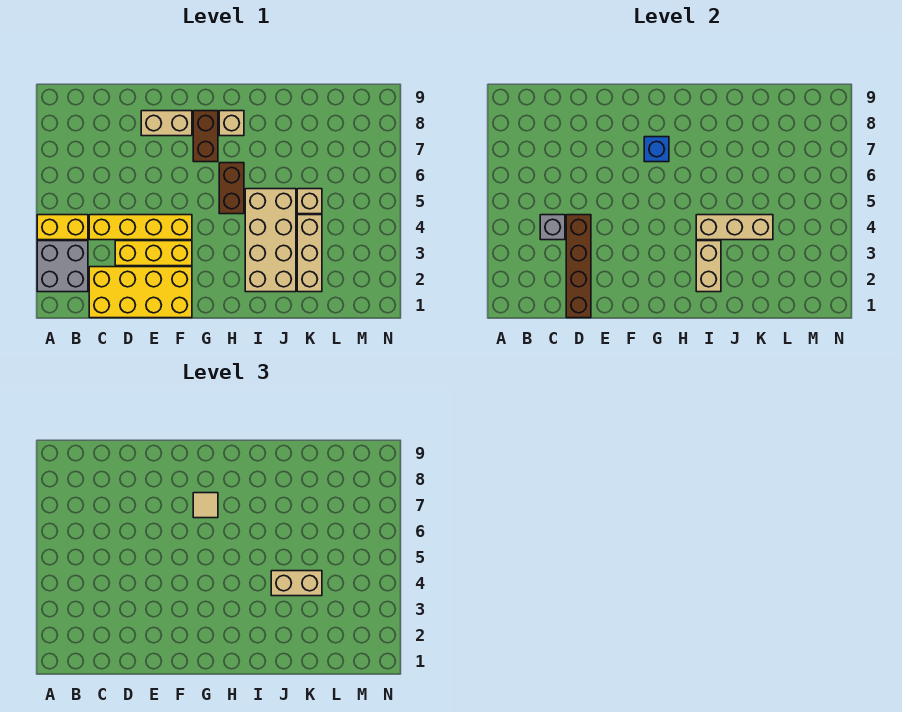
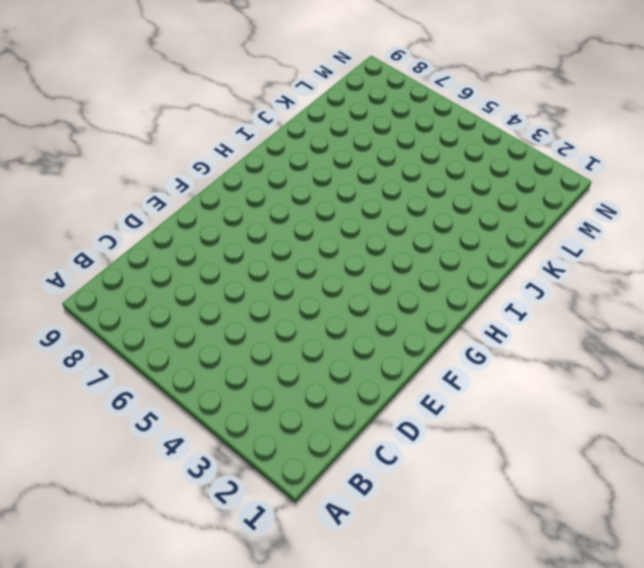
none -> grey brick A2:B3 level 1
none -> yellow brick A4:B4 level 1
none -> yellow brick C1:F2 level 1

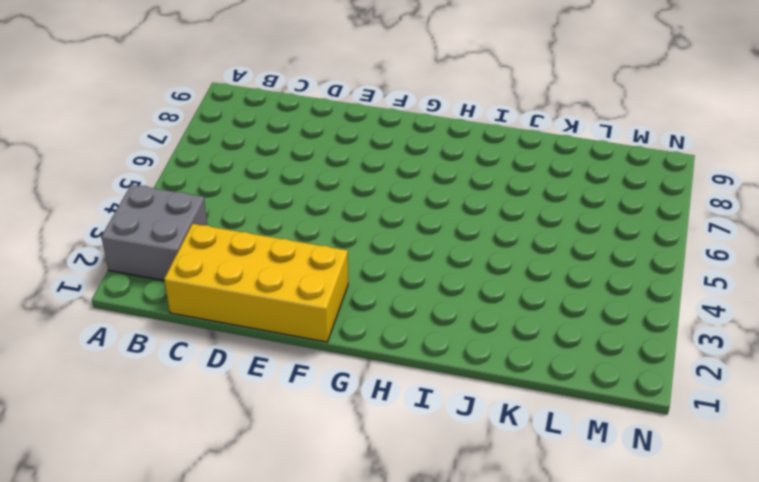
none -> yellow brick A4:B4 level 1
none -> yellow brick C4:F4 level 1
none -> yellow brick D3:F3 level 1

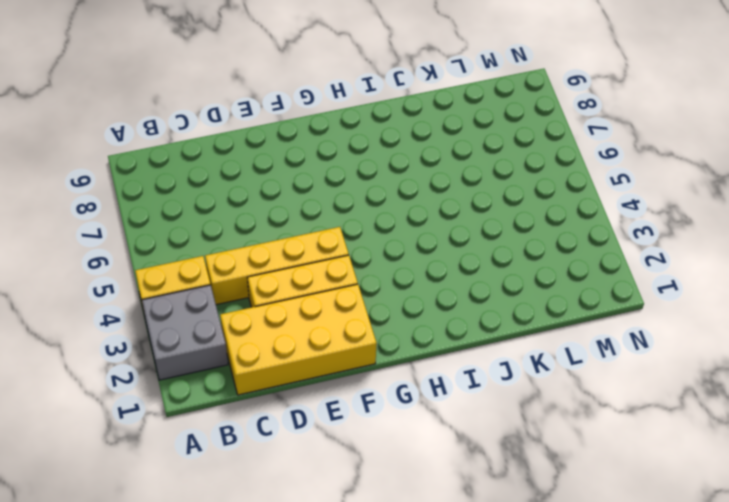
none -> tan brick E8:F8 level 1
none -> brown brick G7:G8 level 1
none -> brown brick H5:H6 level 1

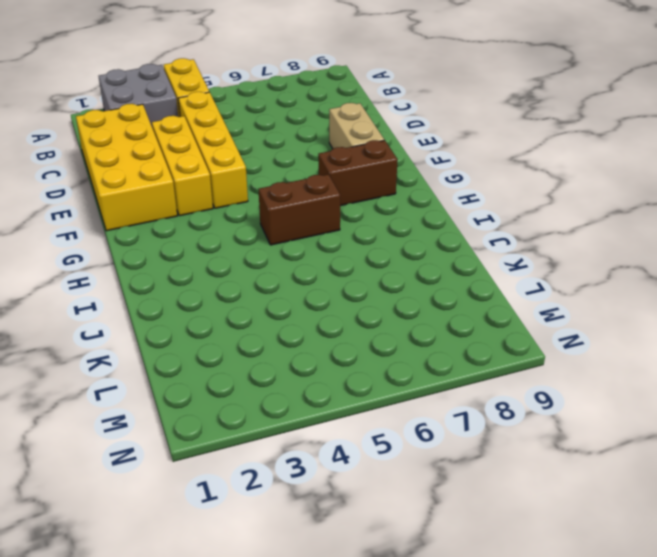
none -> tan brick H8 level 1
none -> tan brick I2:J5 level 1
none -> tan brick K2:K4 level 1

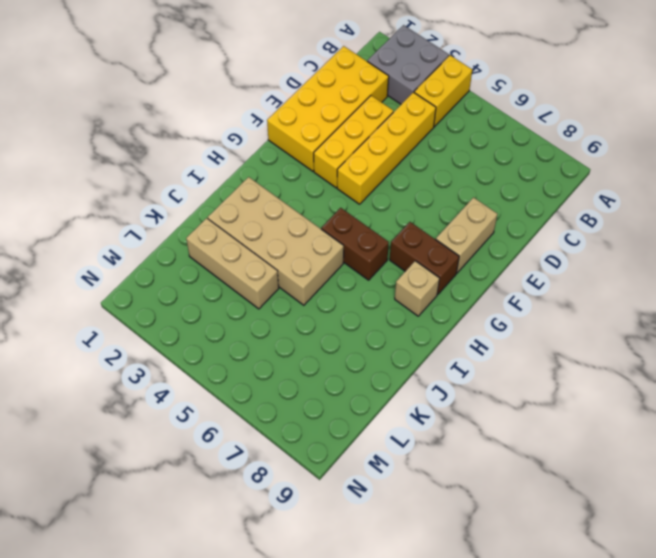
none -> tan brick K5 level 1
none -> grey brick C4 level 2
none -> brown brick D1:D4 level 2

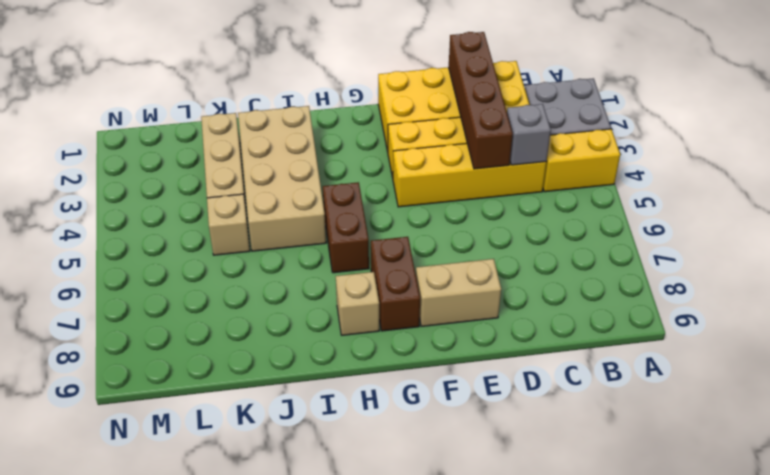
none -> blue brick G7 level 2
none -> tan brick I2:I3 level 2
none -> tan brick I4:K4 level 2

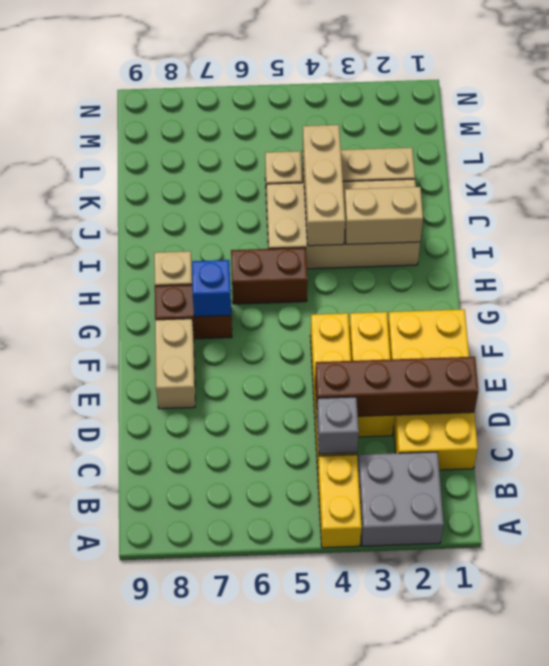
none -> tan tile G7 level 3
none -> tan brick J4:K4 level 3

